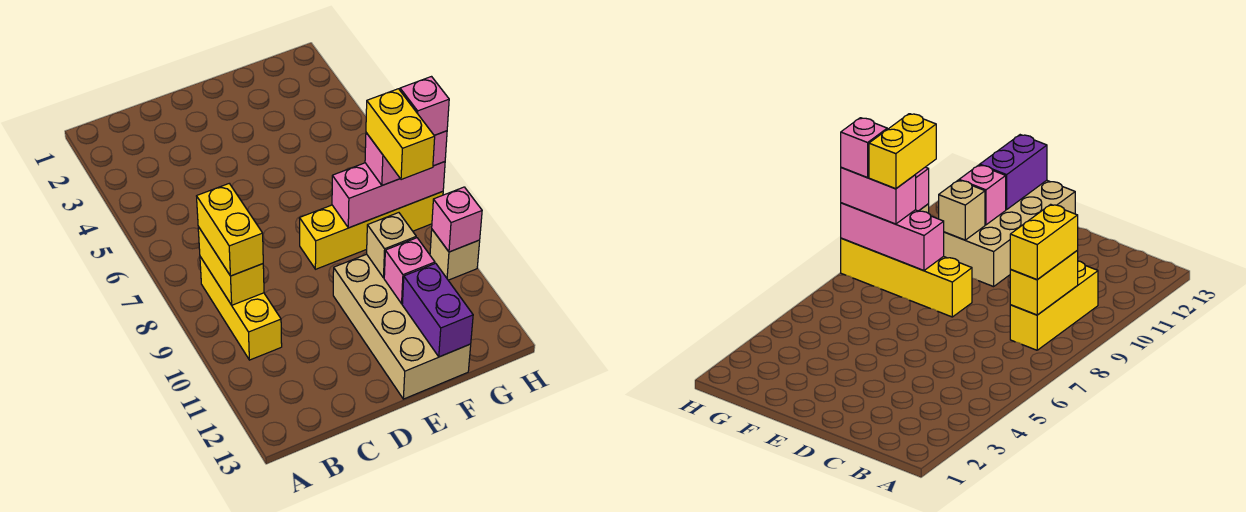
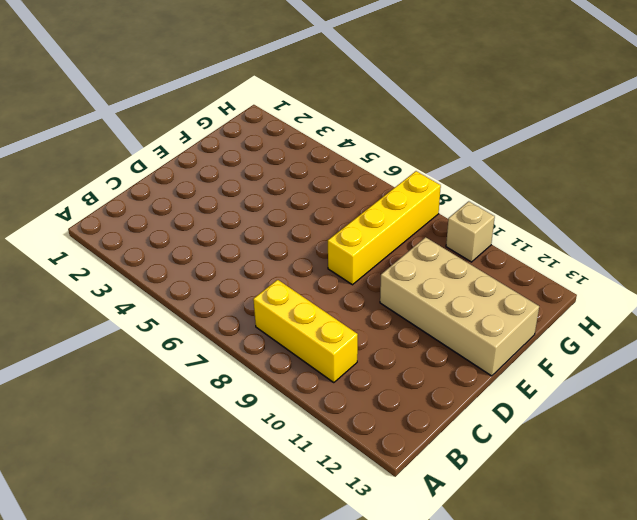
none -> yellow brick B8:B9 level 2
none -> pink brick F8:H8 level 2
none -> tan brick F10 level 2

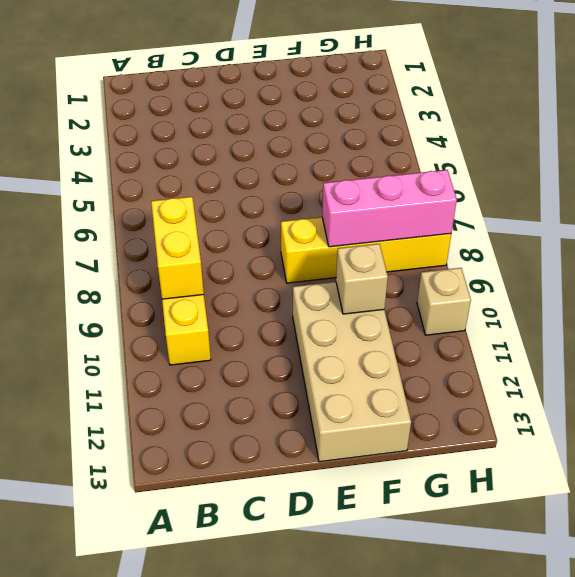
none -> pink brick F11 level 2
none -> purple brick F12:F13 level 2
none -> pink brick H10 level 2

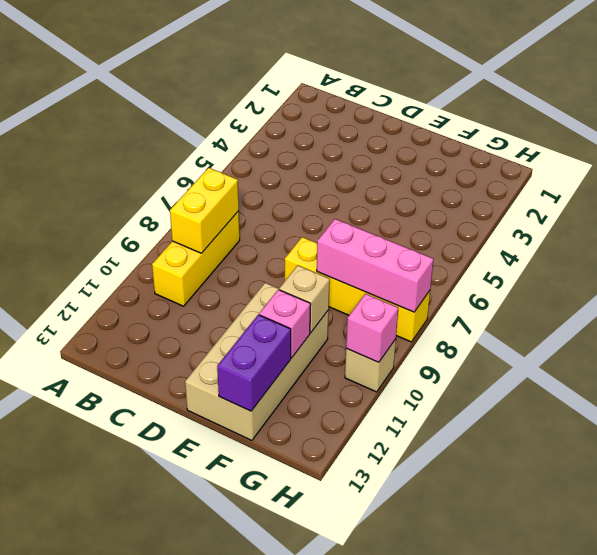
none -> yellow brick B8:B9 level 3
none -> pink brick G8:H8 level 3
none -> yellow brick G8:G9 level 4

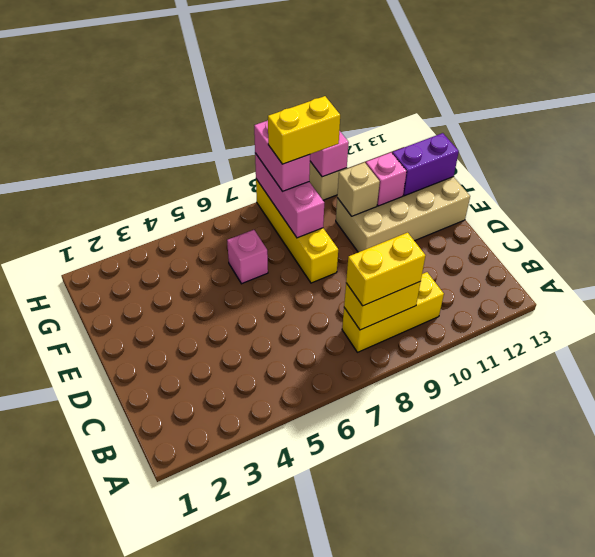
pink brick F6 level 1 -> pink brick H8 level 4

